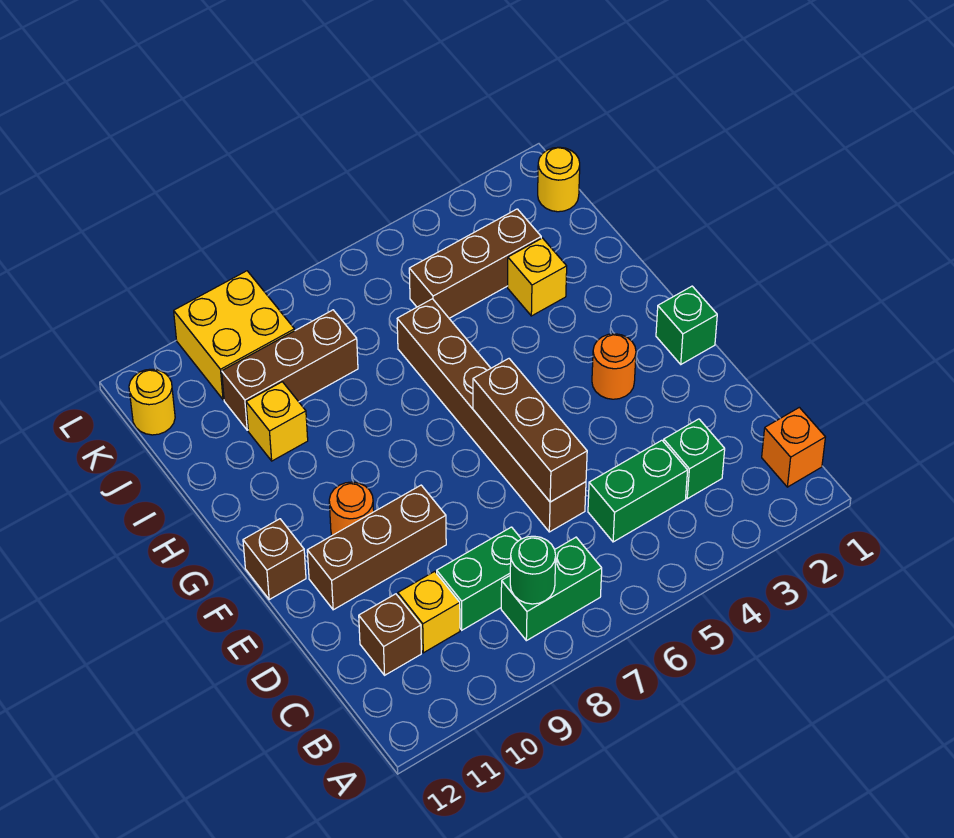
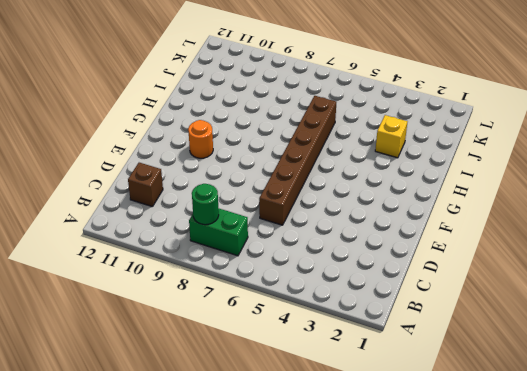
none -> orange brick B1 level 1
none -> green brick C3 level 1
none -> green brick C4:C5 level 1

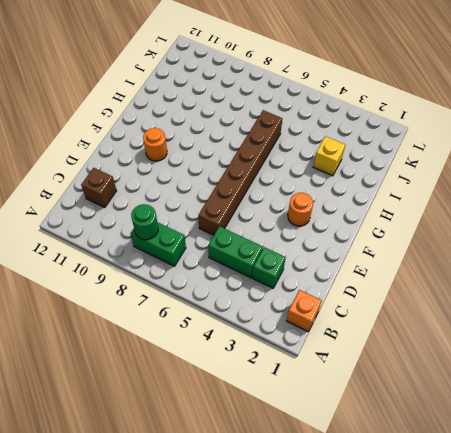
none -> green brick C8:C9 level 1
none -> yellow brick C10 level 1
none -> brown brick E9:E11 level 1

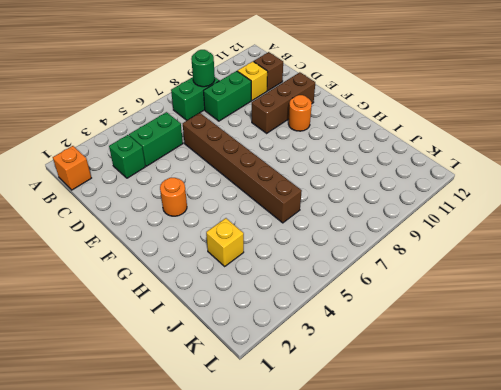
none -> green brick F1 level 1
none -> brown brick F12 level 1
none -> yellow brick I10 level 1

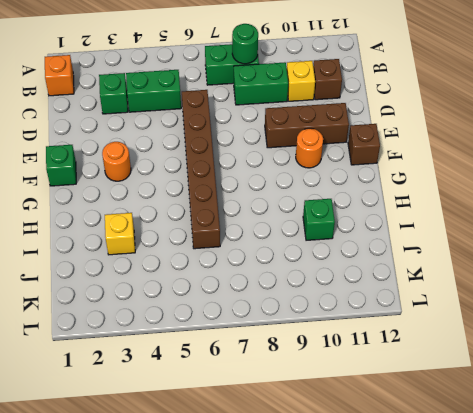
green brick I10 level 1 -> yellow brick I10 level 1
none -> brown brick J3:J5 level 1
none -> brown brick J8:J10 level 1
none -> yellow round brick K1 level 1

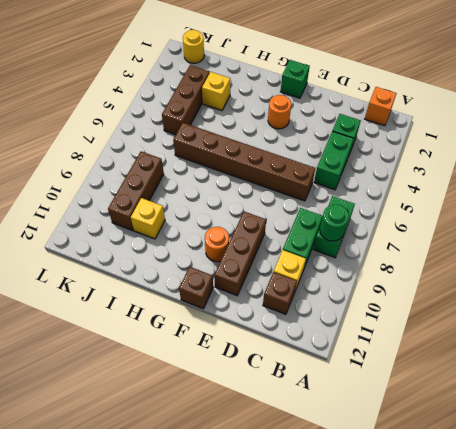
none -> yellow brick K9:L10 level 1
none -> yellow round brick K12 level 1
none -> brown brick D6:F6 level 2

